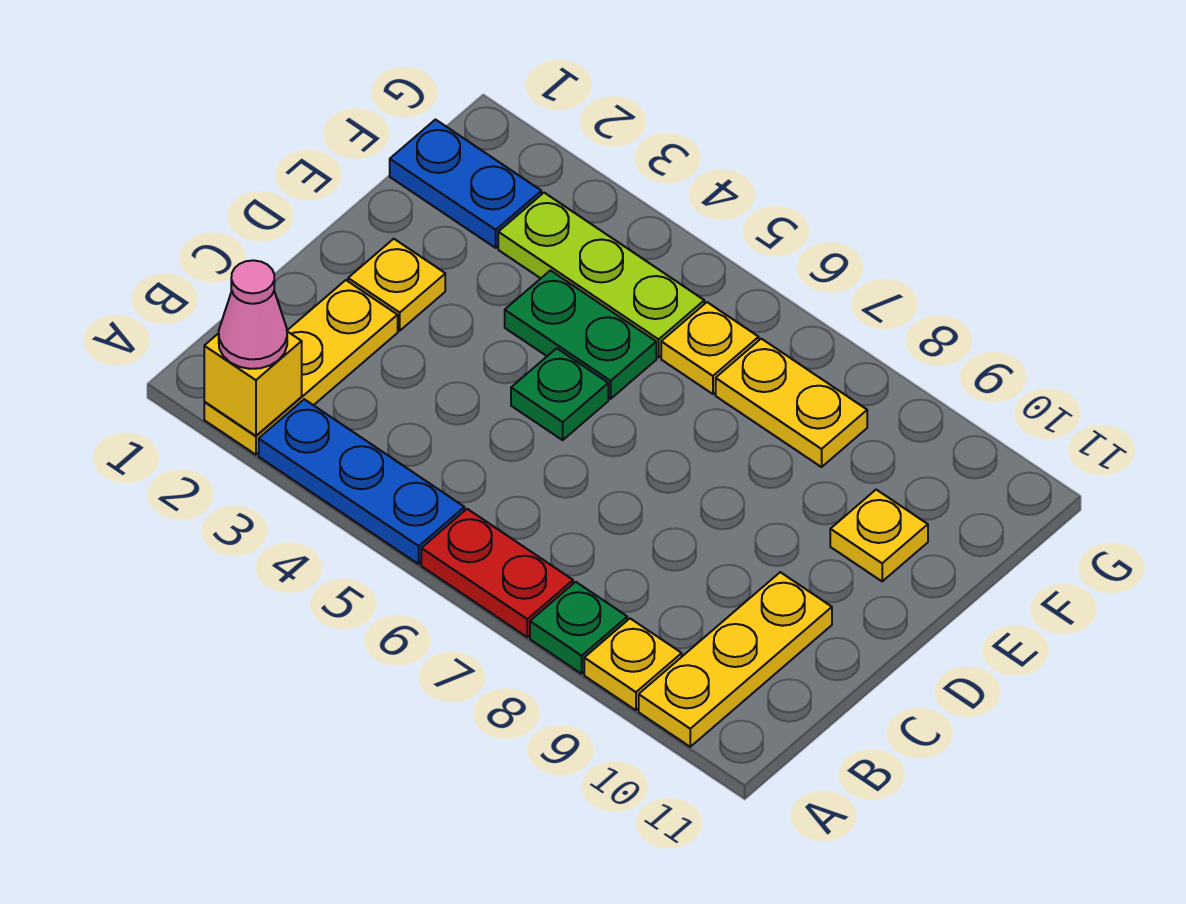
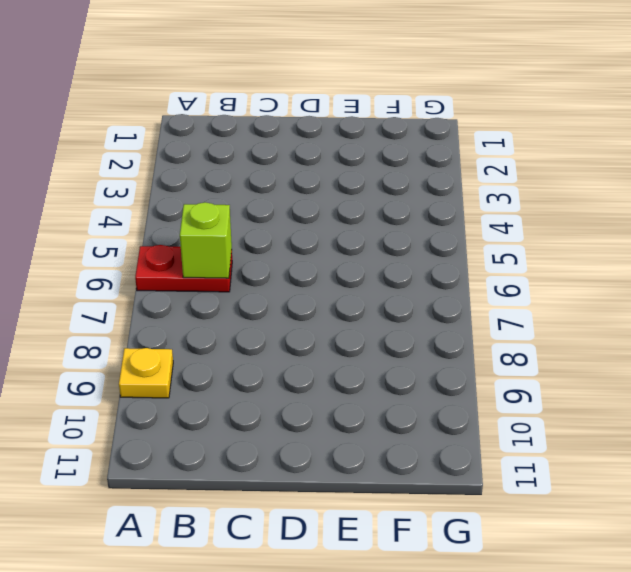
red plate A6:B6 level 1 -> red plate A6:A7 level 1
lime brick B6 level 2 -> none
none -> yellow plate A2:C2 level 1
none -> blue plate A3:A5 level 1
none -> green plate A8 level 1

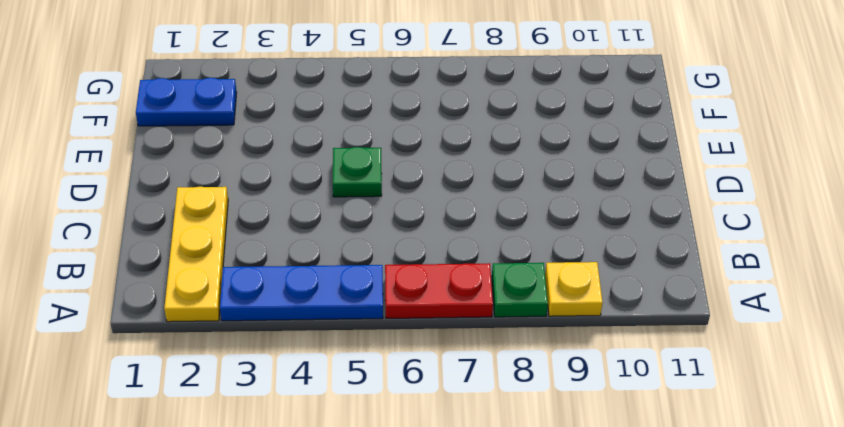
none -> yellow plate A10:C10 level 1
none -> yellow plate D2 level 1
none -> green plate E4:E5 level 1

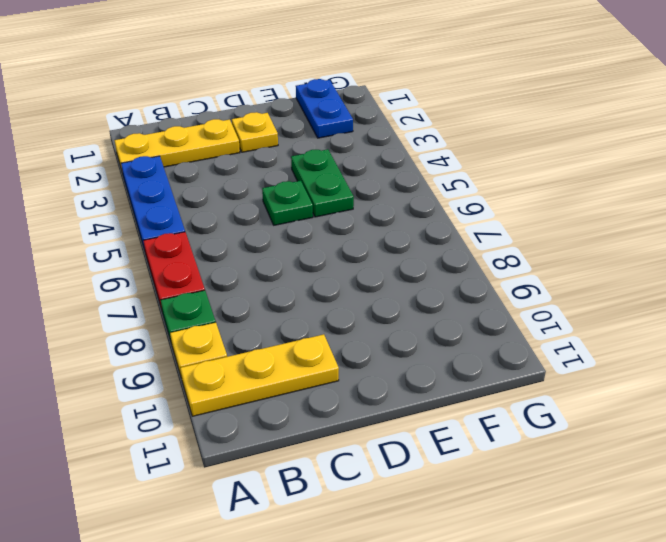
none -> yellow plate E10 level 1
none -> lime plate F3:F5 level 1
none -> yellow plate F6 level 1

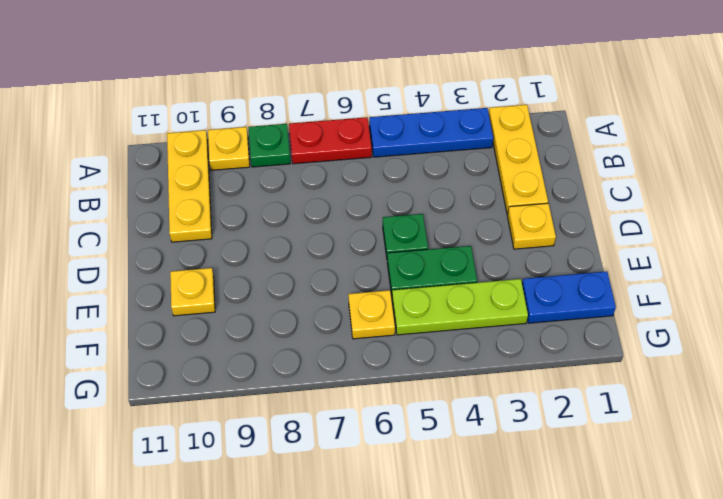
none -> yellow plate F7:F8 level 1
none -> yellow brick A2 level 2
none -> pink cone A2 level 3

